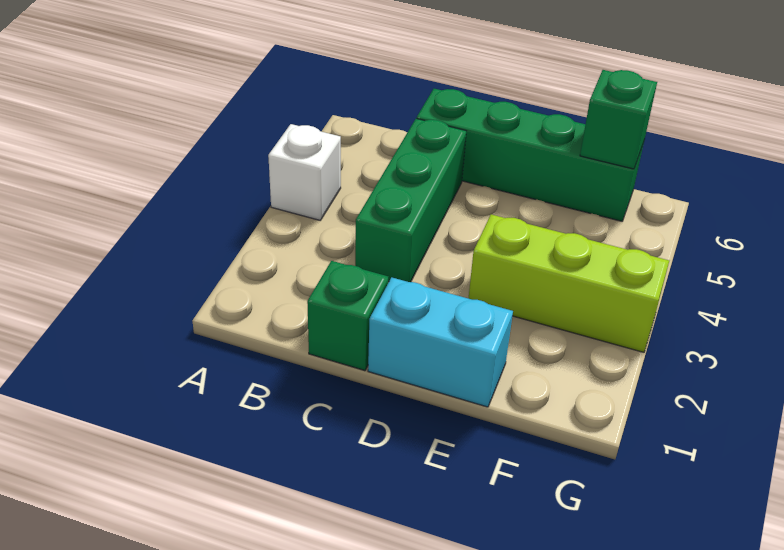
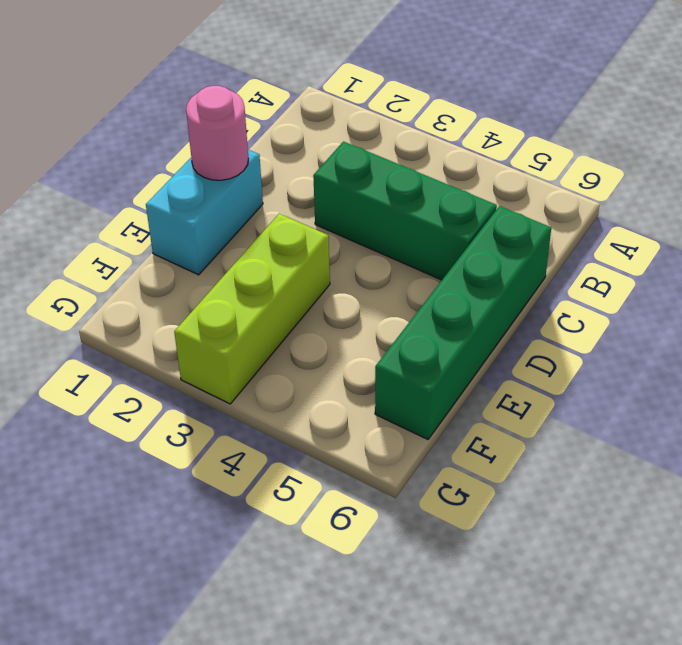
pink round brick D1 level 2 -> none
none -> white brick A4 level 1
none -> green brick C1 level 1

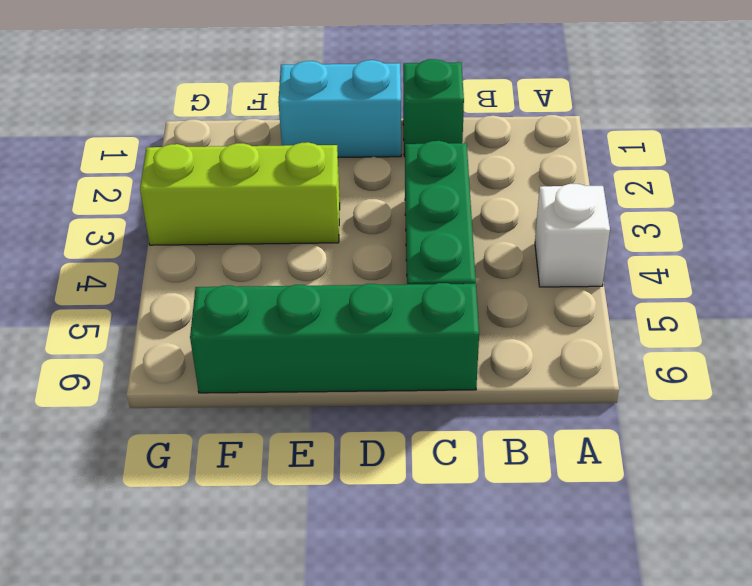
none -> green brick F6 level 2

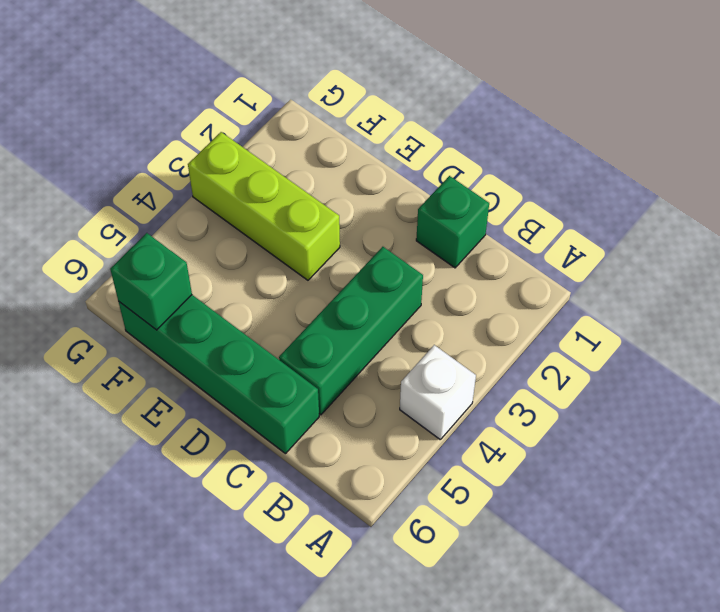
none -> cyan brick D1:E1 level 1

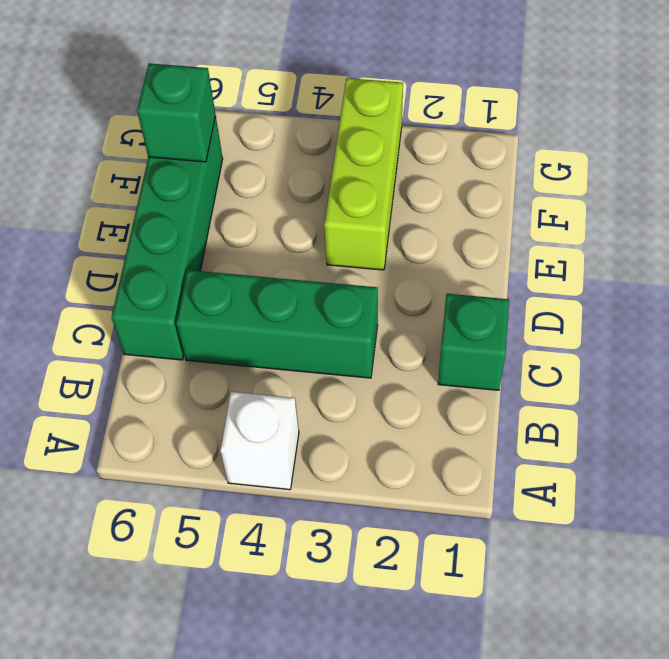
none -> cyan brick D1:E1 level 1

